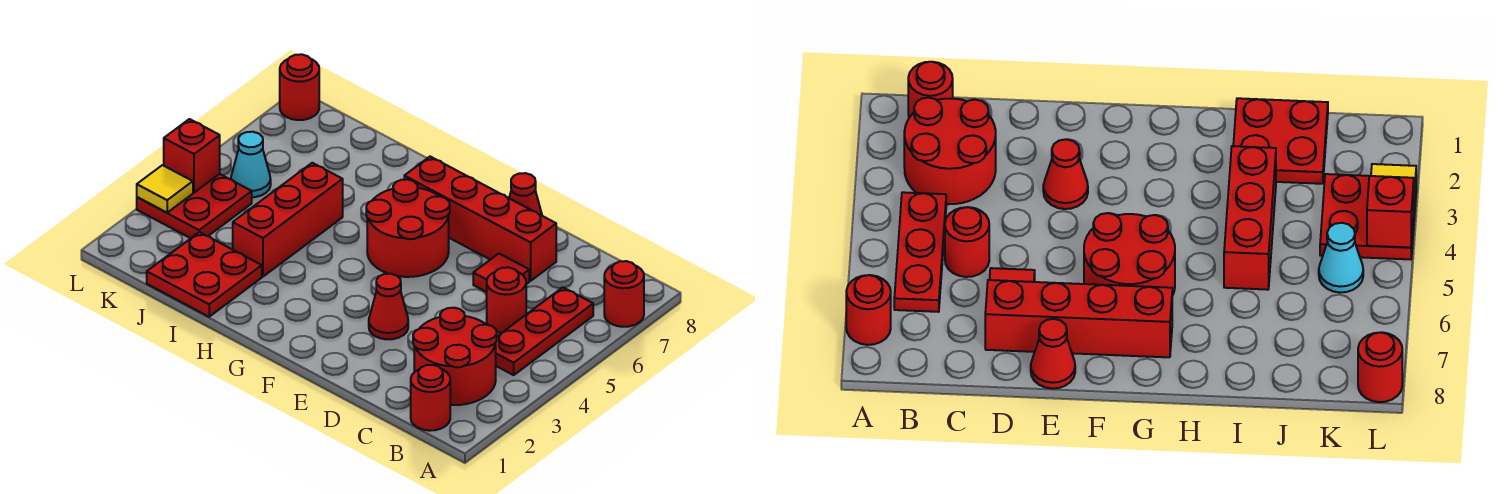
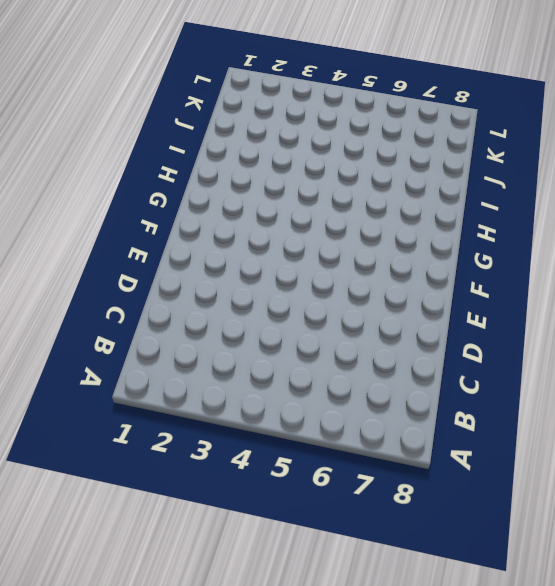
none -> red round brick A7 level 1
none -> red round brick B1 level 1
none -> red round brick B2:C3 level 1

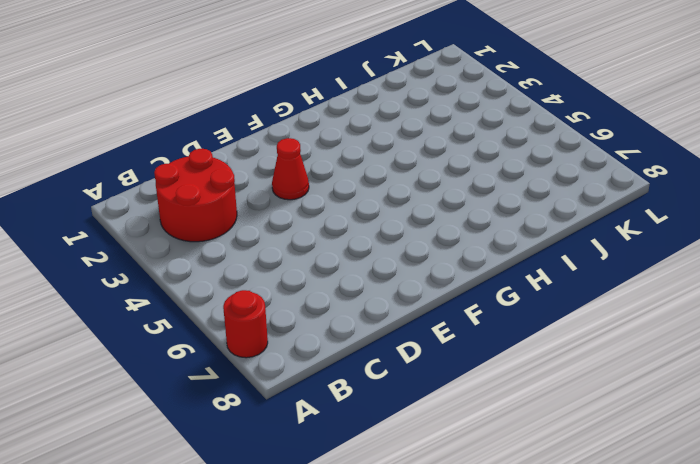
none -> red round brick B1 level 1
none -> red plate B4:B6 level 1
none -> red round brick C5 level 1

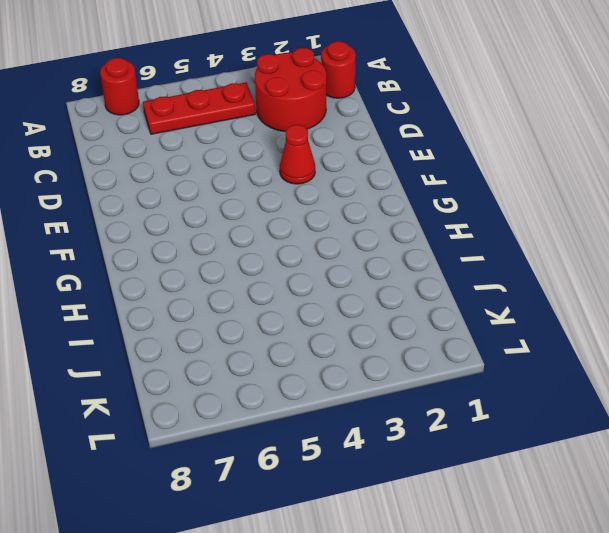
none -> red round brick C5 level 1
none -> red tile D6 level 1
none -> red brick D7:G7 level 1

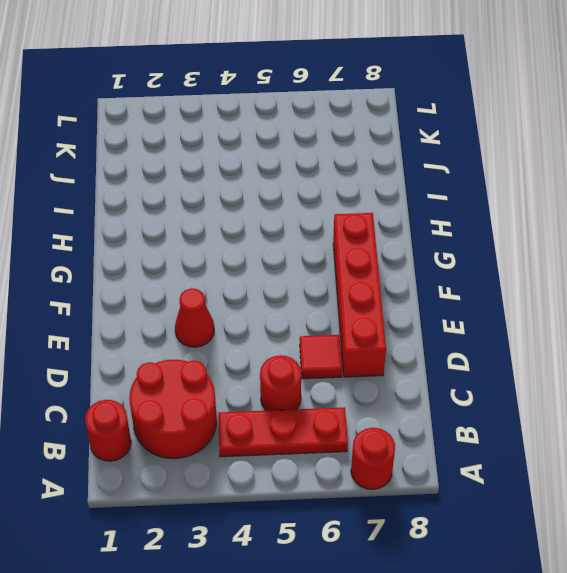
none -> red cone E8 level 1
none -> red round brick F5:G6 level 1
none -> red plate I1:J2 level 1

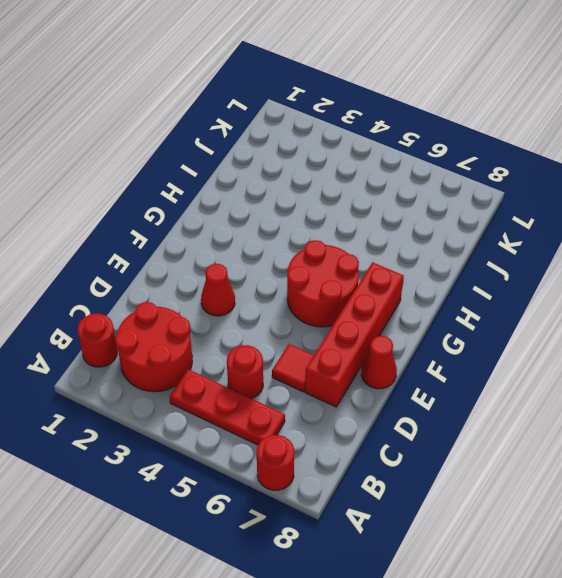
none -> red plate I1:J2 level 1
none -> red brick I3:I5 level 1
none -> red plate K3:L4 level 1

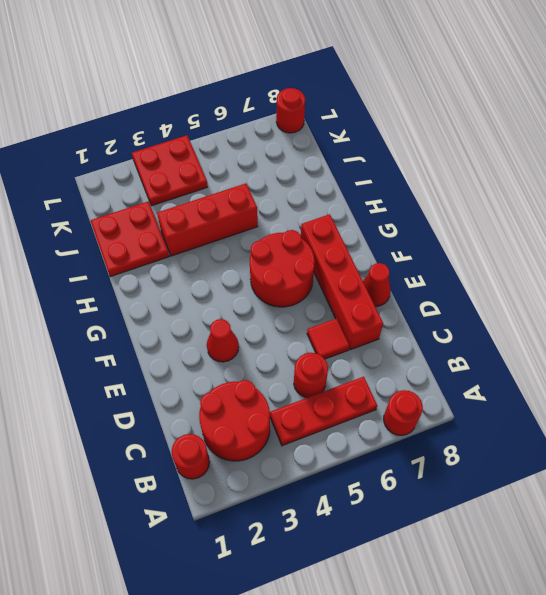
none -> cyan cone K5 level 1
none -> yellow tile L3 level 2
none -> red brick L4 level 2

